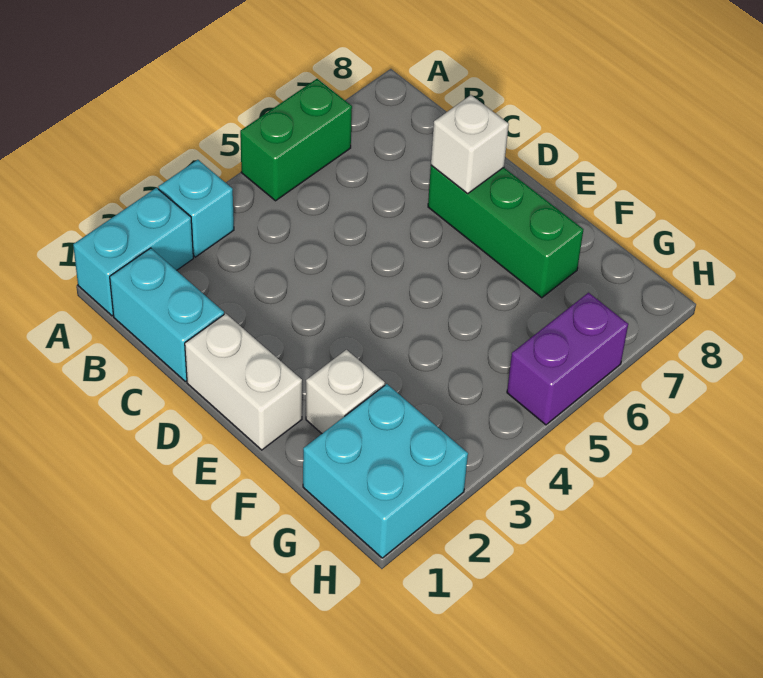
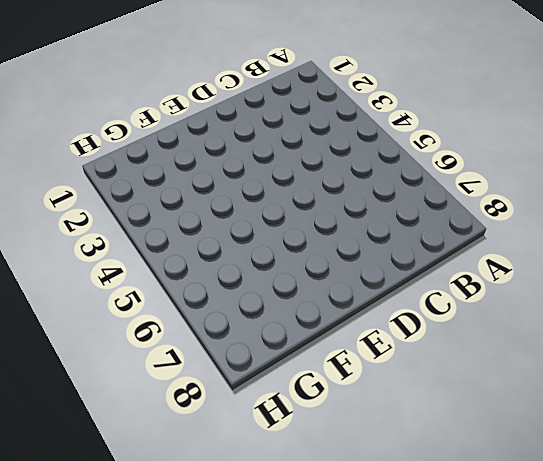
none -> cyan brick A1:A2 level 1
none -> cyan brick A3 level 1

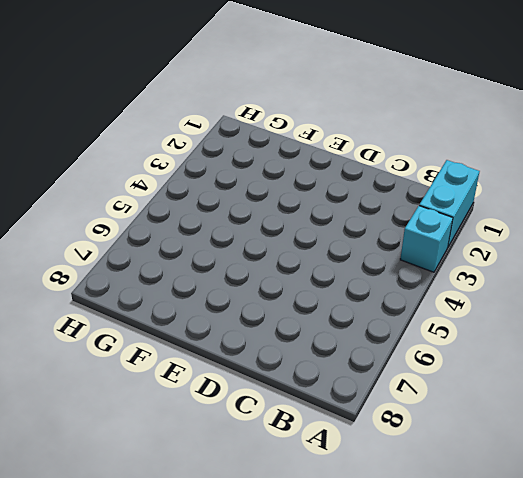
none -> green brick A5:A6 level 1
none -> cyan brick B1:C1 level 1

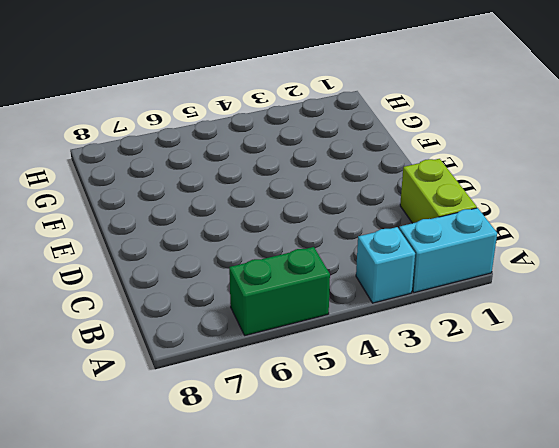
lime brick B1:C1 level 1 -> cyan brick B1:C1 level 1
none -> white brick D1:E1 level 1
none -> green brick D7:F7 level 1

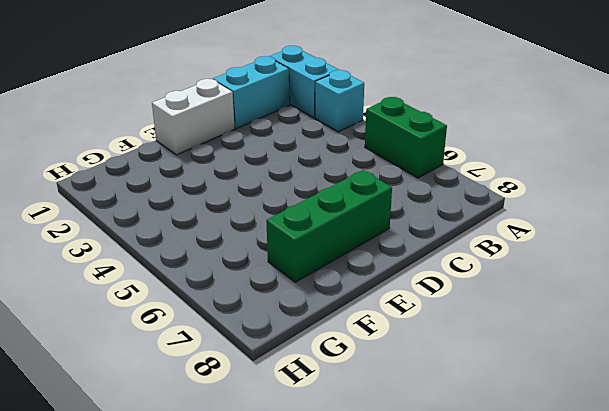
none -> white brick F2 level 1
none -> cyan brick G1:H2 level 1

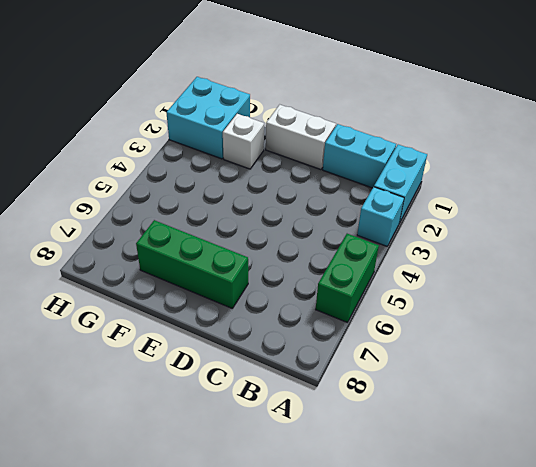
none -> purple brick H5:H6 level 1
none -> white brick D7 level 2

